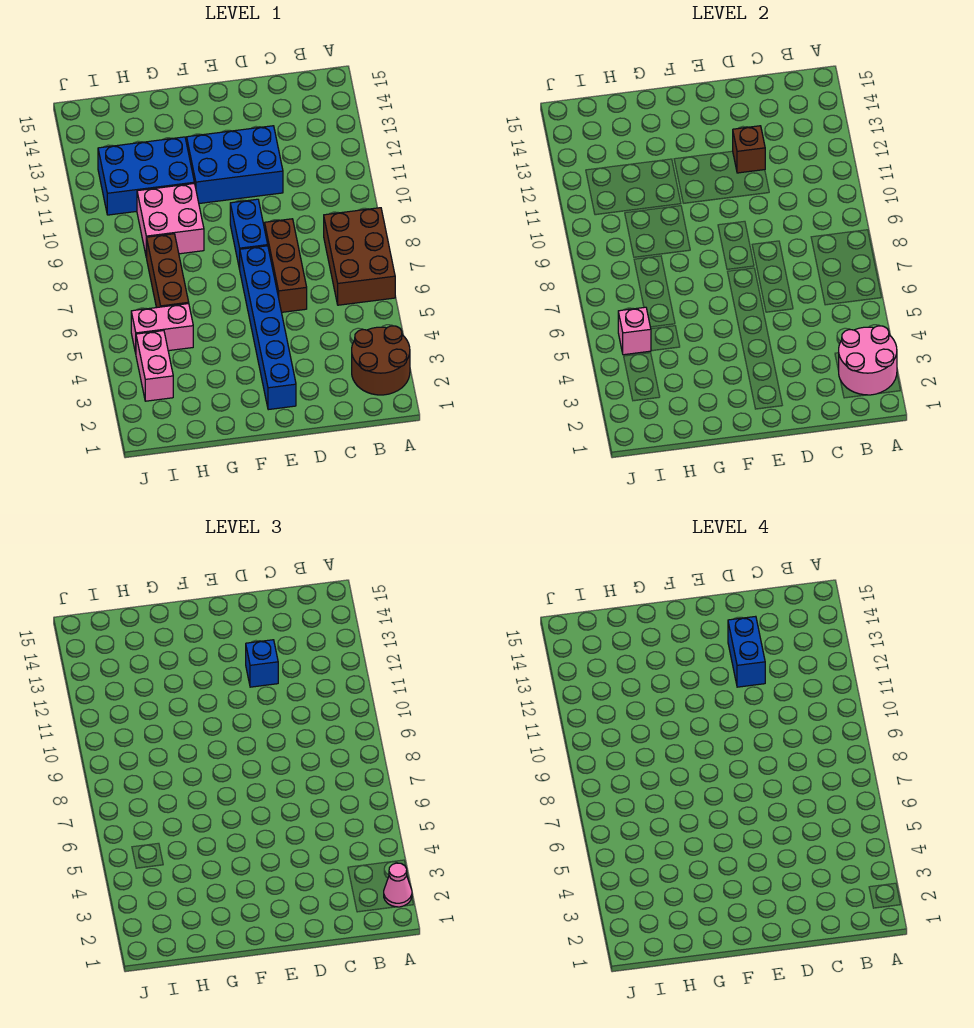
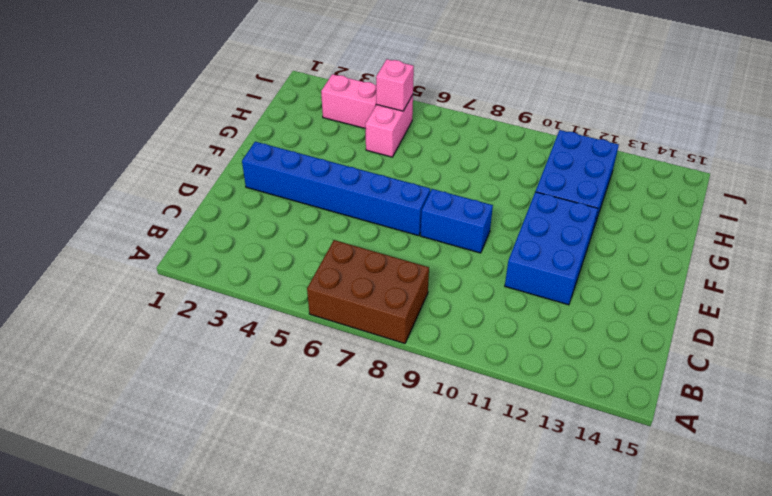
none -> brown round brick A2:B3 level 1
none -> brown brick D6:D8 level 1
none -> pink brick G9:H10 level 1

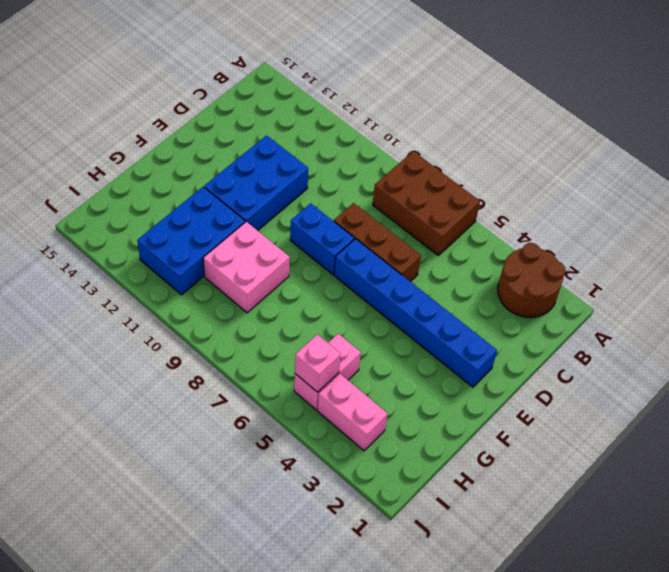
none -> brown brick H6:H8 level 1
none -> pink round brick A2:B3 level 2
none -> brown brick D12 level 2

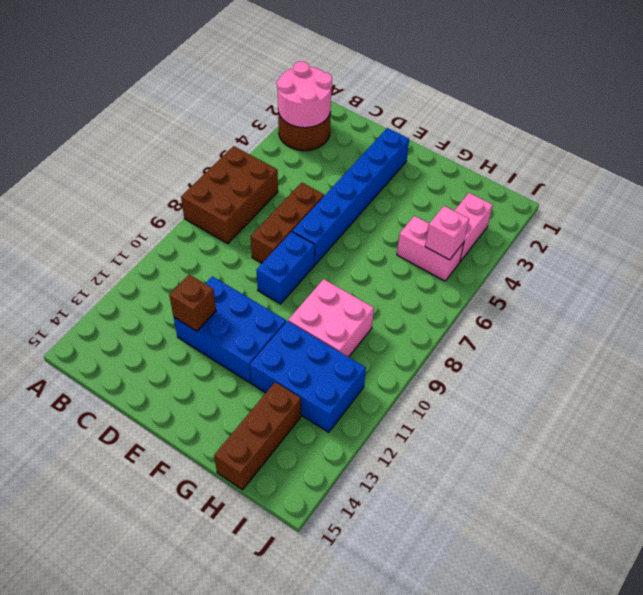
brown brick H13:H15 level 1 -> brown brick H6:H8 level 1
none -> pink cone A2 level 3
none -> blue brick D12 level 3
none -> blue brick D12:D13 level 4

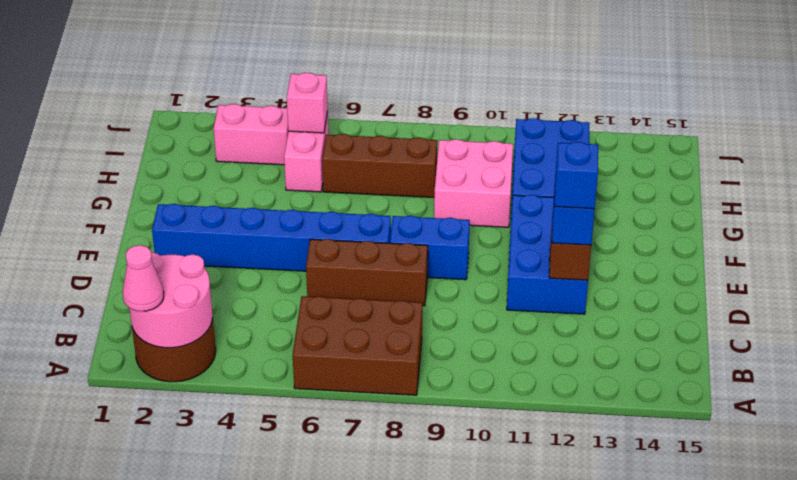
blue brick D12 level 4 -> blue brick D12:D13 level 4

